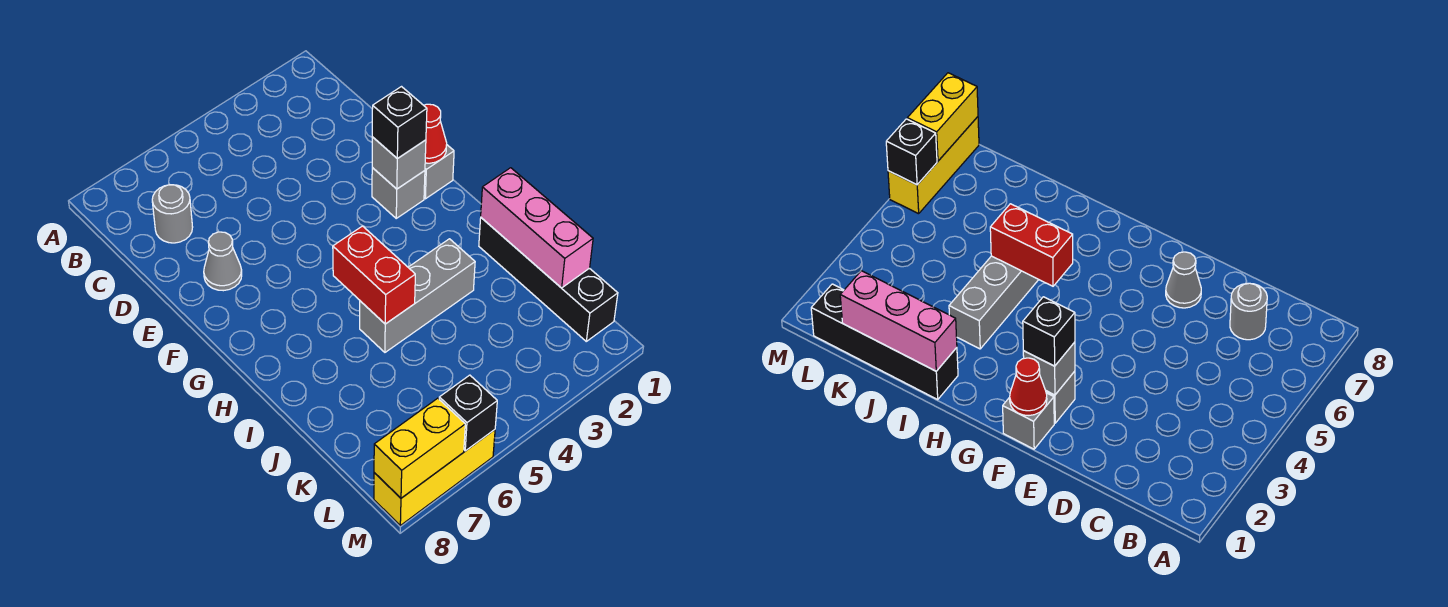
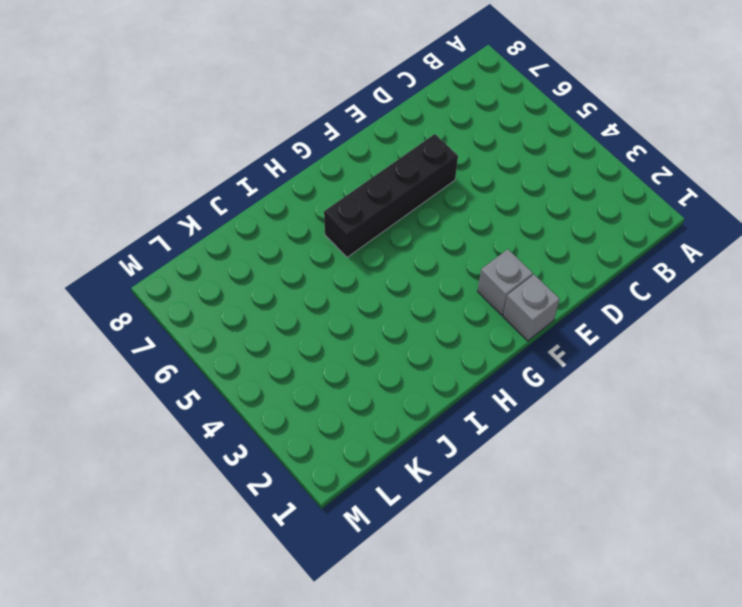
black brick E6:H6 level 1 -> black brick I1:L1 level 1
none -> grey round brick C7 level 1
none -> grey cone E7 level 1
none -> grey brick I3:I5 level 1

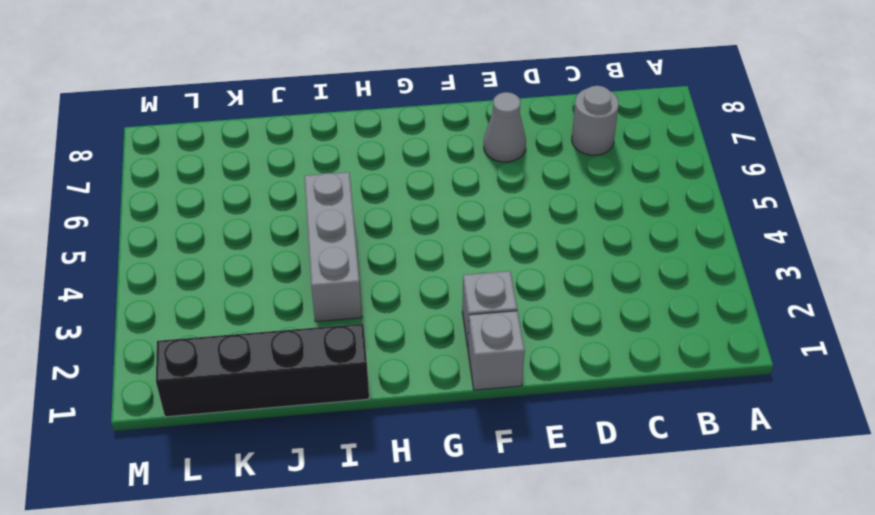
none -> yellow brick M6:M8 level 1
none -> red cone F1 level 2
none -> grey brick F2 level 2

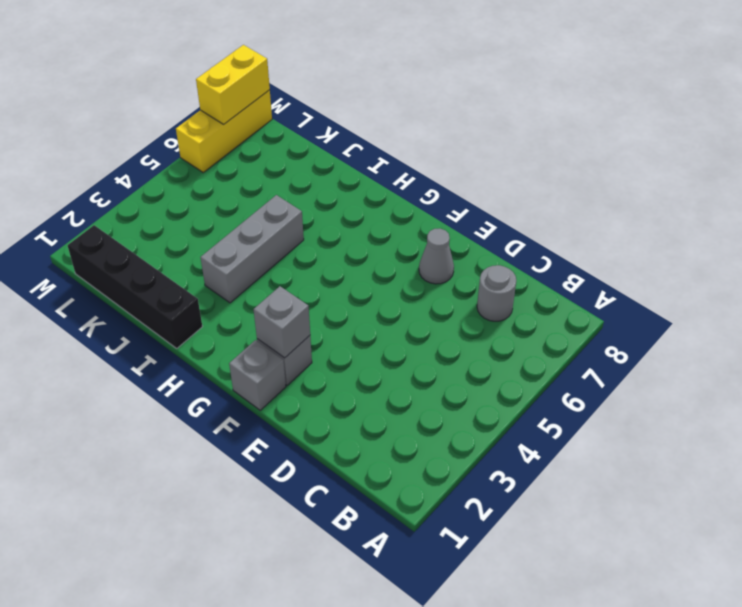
none -> red cone F1 level 2
none -> red brick H5:I5 level 2
none -> pink brick I1:K1 level 2

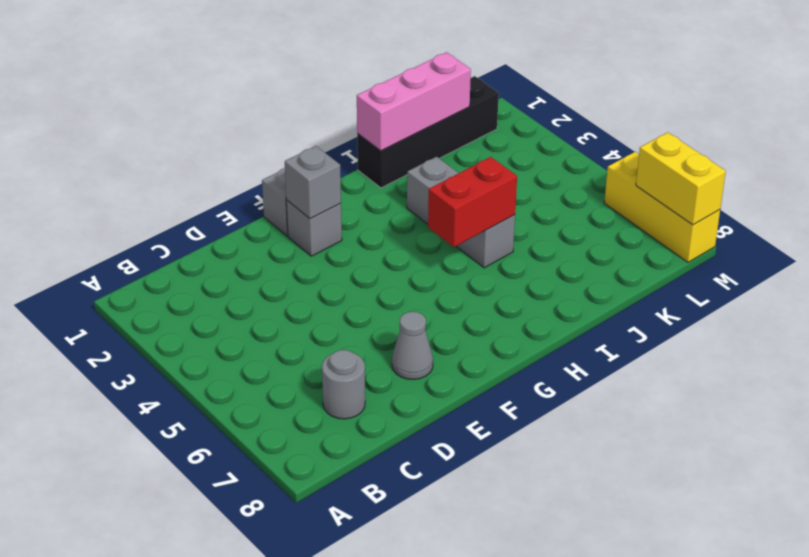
none -> red cone F1 level 2
none -> black brick M6 level 2
none -> black brick F2 level 3

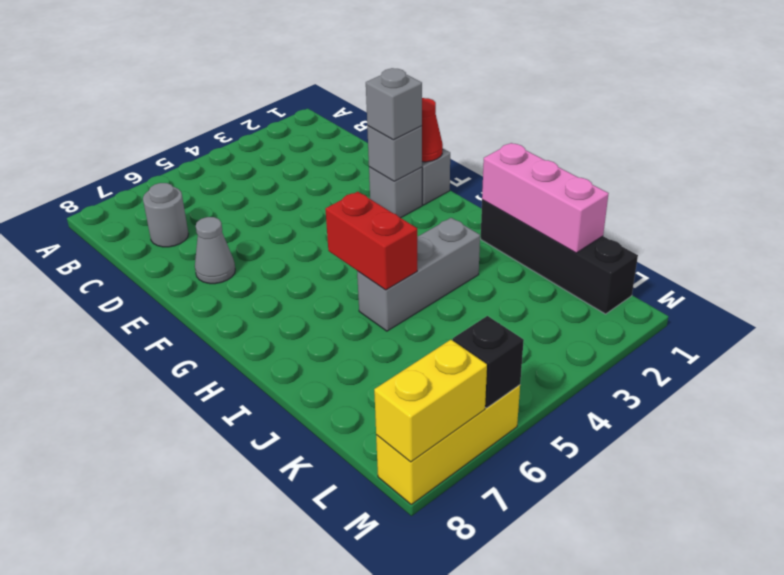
grey brick F2 level 3 -> black brick F2 level 3

